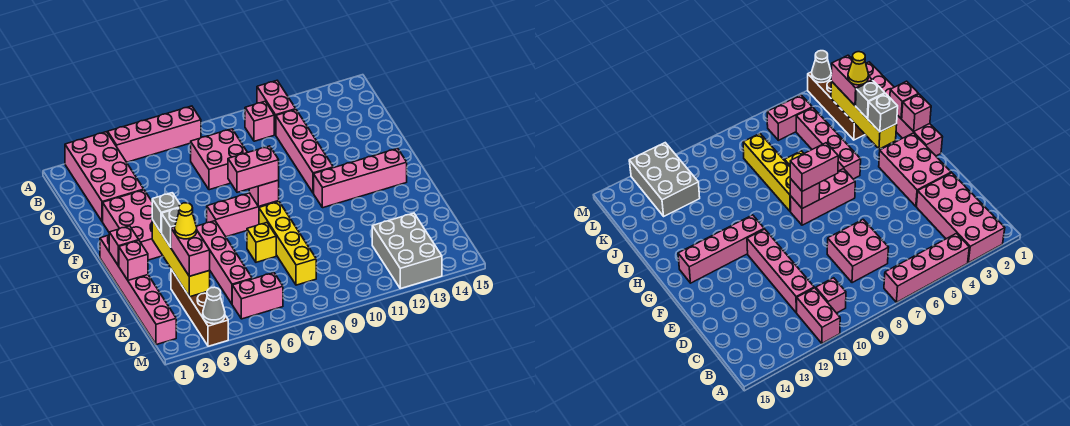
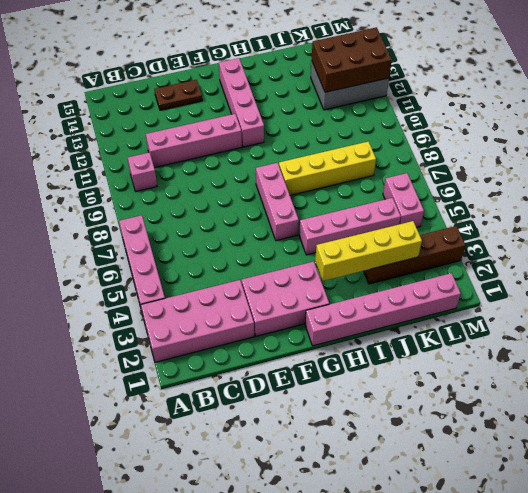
brown plate D14:E14 level 1 -> none
brown brick K12:M13 level 2 -> none
none -> pink brick A11:B11 level 1
none -> pink brick C7:D8 level 1
none -> yellow brick I7 level 1

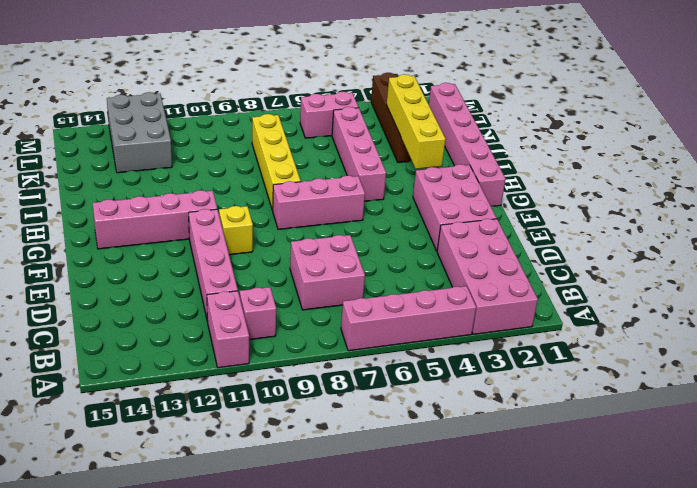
yellow brick F10 level 1 -> yellow brick I7 level 1
none -> pink brick G8 level 2
none -> pink brick H1 level 2
none -> pink brick I1 level 2

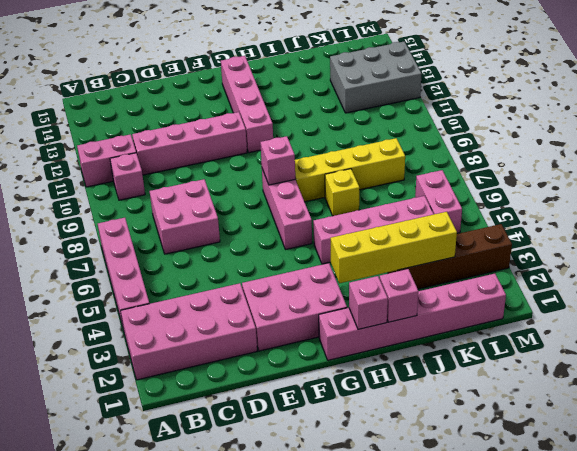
none -> grey cone M3 level 2
none -> pink brick G7:G8 level 3
none -> grey brick H3 level 3

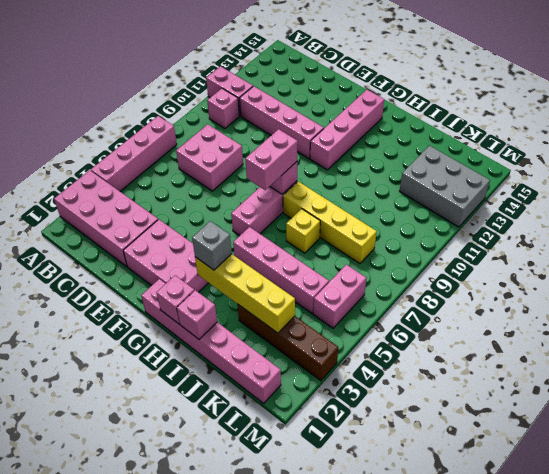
none -> grey cone M3 level 2
none -> grey brick I3 level 3
none -> pink brick J3:K3 level 3

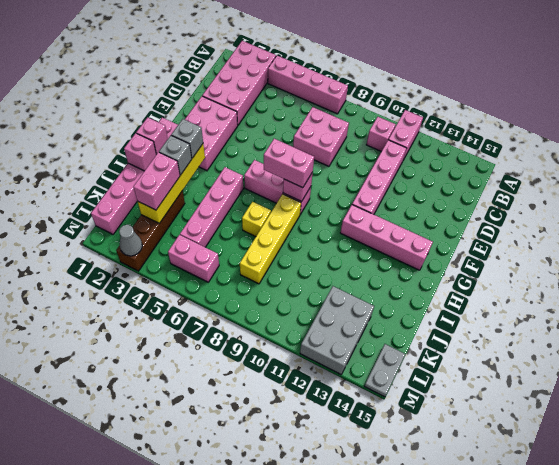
grey plate L15:M15 level 1 -> none
none -> yellow cone J3 level 4

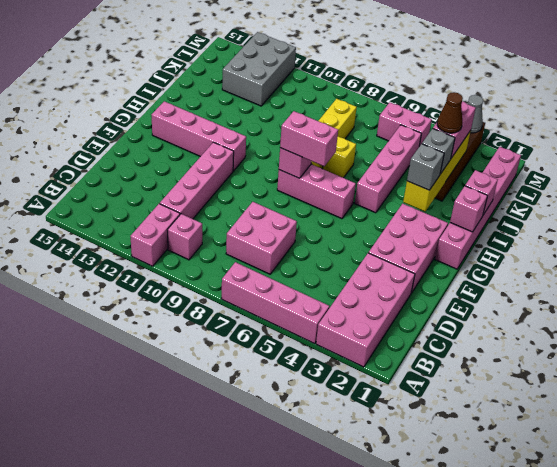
brown cone J3 level 4 -> yellow cone J3 level 4

